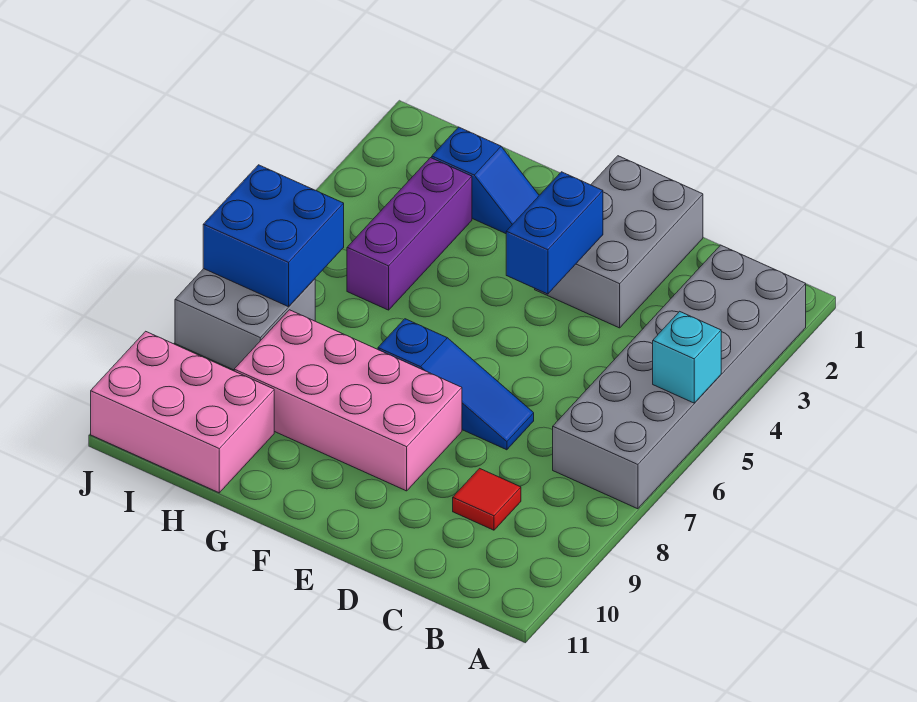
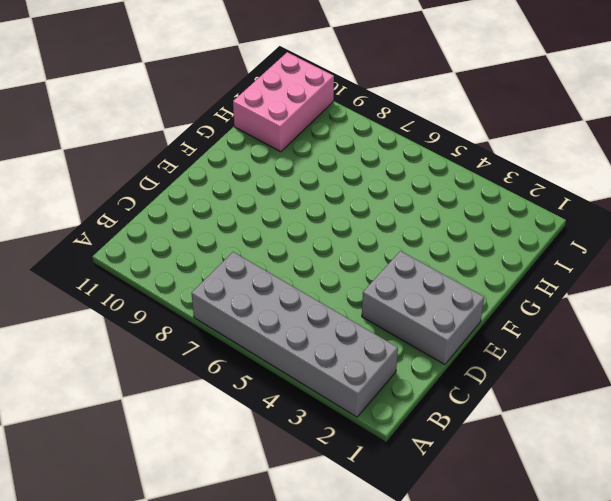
none -> red tile C9 level 1
none -> blue slope D7:F7 level 1 top F
none -> pink brick E8:H9 level 1

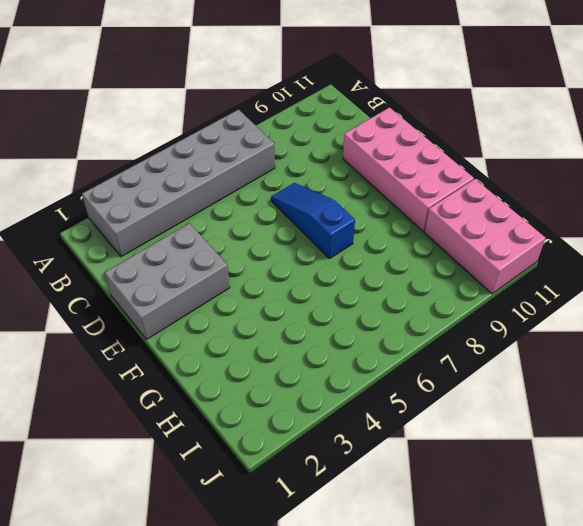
pink brick D10:G11 level 1 -> pink brick E8:H9 level 1
none -> red tile C9 level 1
none -> blue slope G2:H2 level 1 top H
none -> purple brick H3:H5 level 1

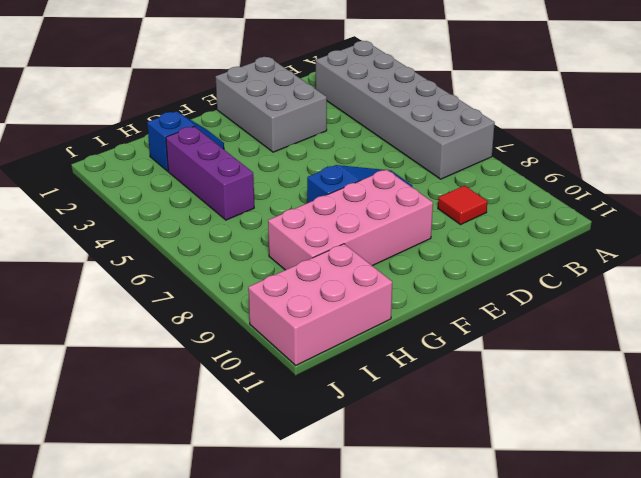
none -> grey brick I7:J8 level 1
none -> cyan brick A5 level 2
none -> blue brick E3:E4 level 2

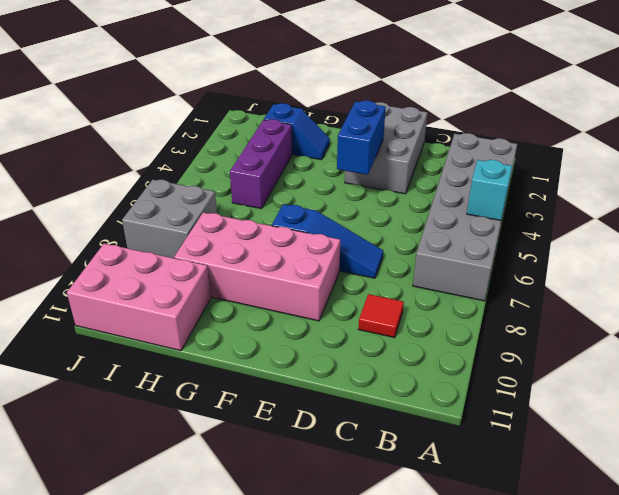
none -> blue brick I6:J7 level 2

